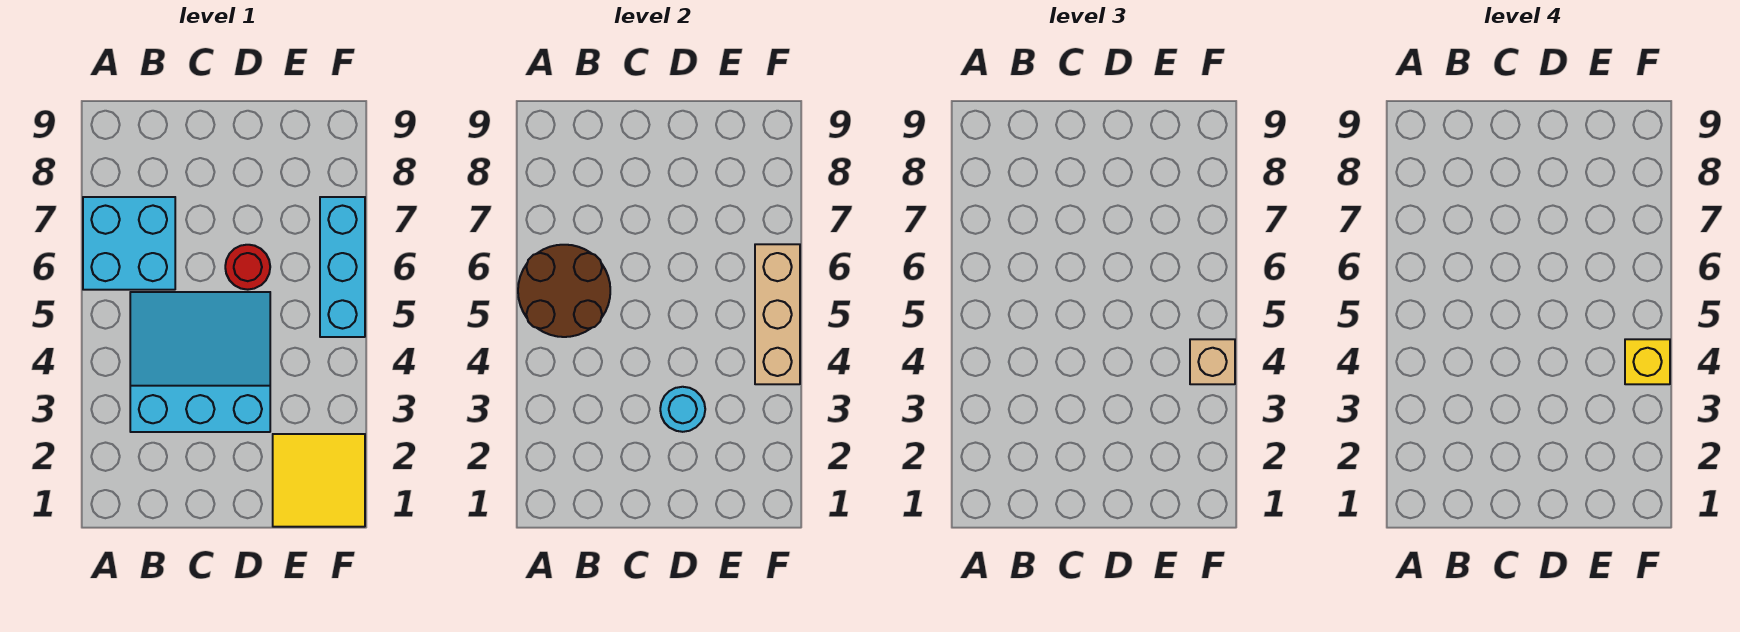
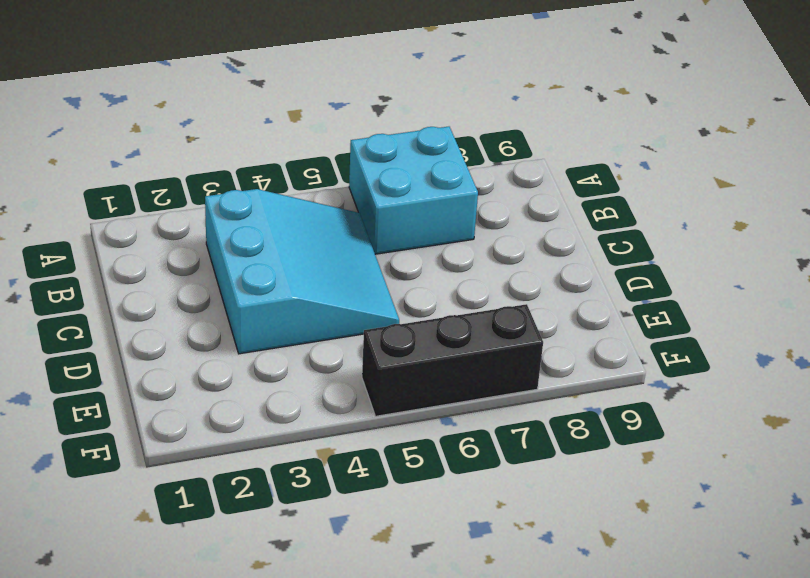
black brick F5:F7 level 1 -> cyan brick F5:F7 level 1
none -> red round brick D6 level 1
none -> yellow tile E1:F2 level 1

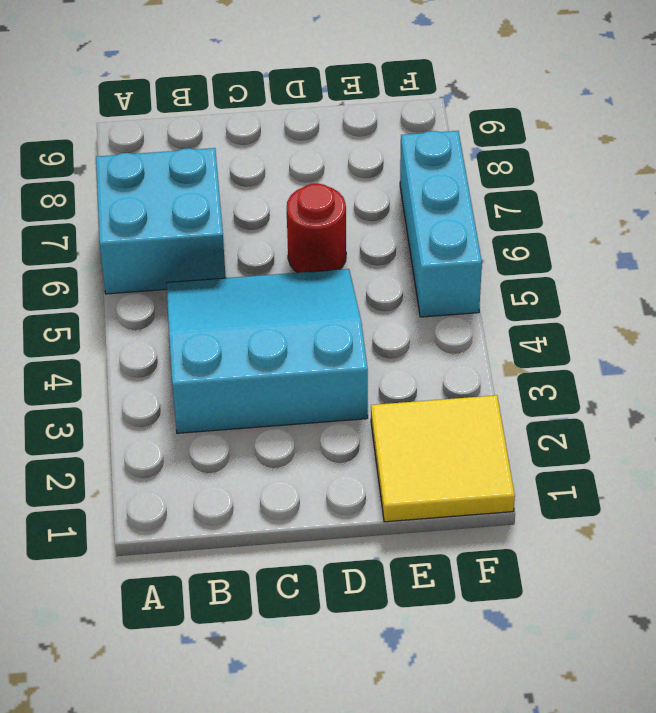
none -> brown round brick A5:B6 level 2
none -> cyan round brick D3 level 2

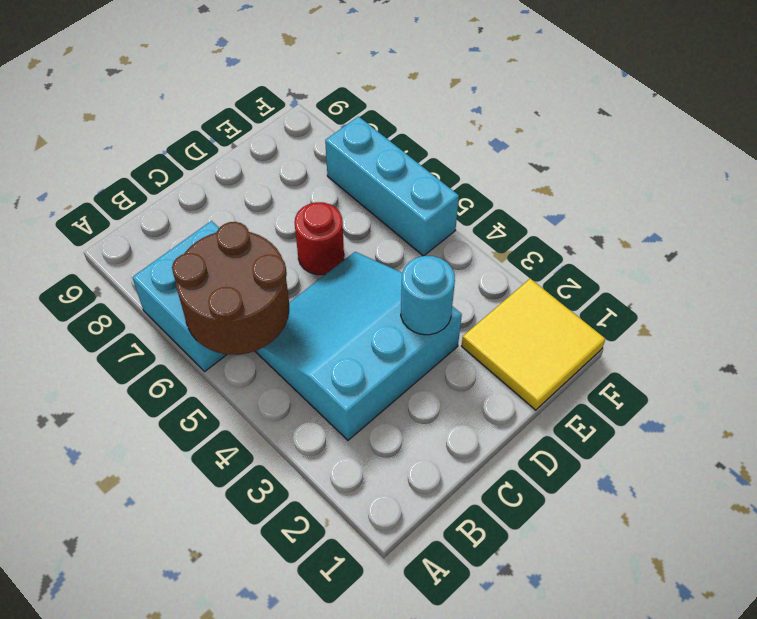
none -> tan brick F4:F6 level 2
none -> tan brick F4 level 3

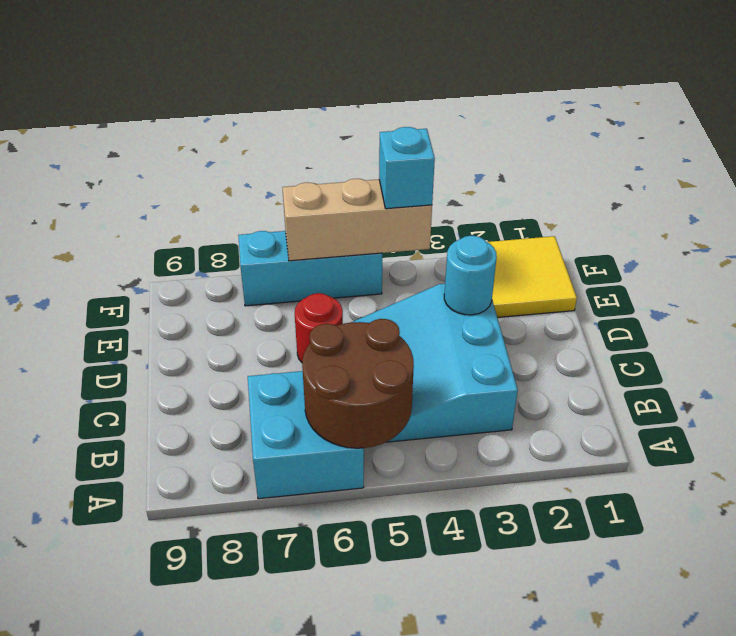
cyan brick F4 level 3 -> tan brick F4 level 3
none -> yellow brick F4 level 4

